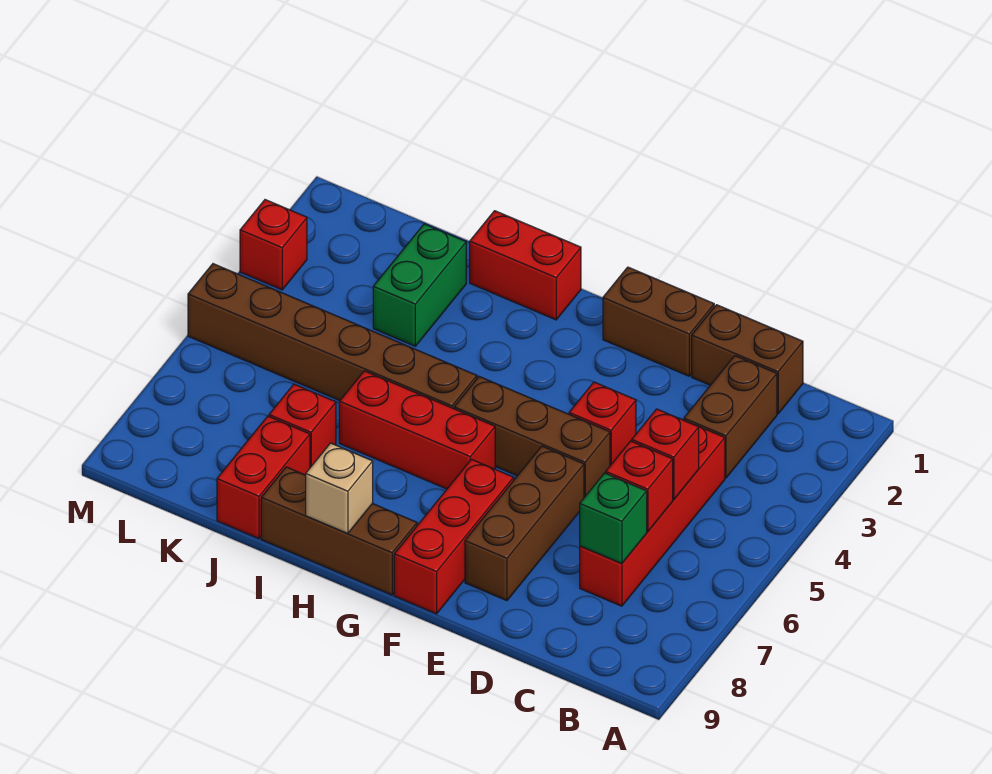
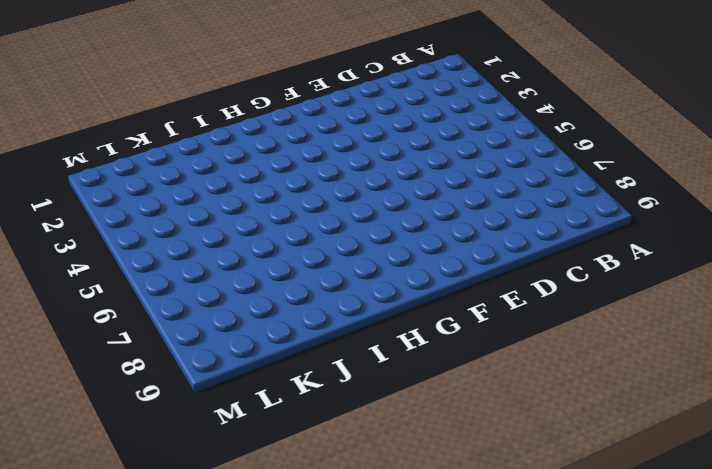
none -> brown brick C1:D1 level 1
none -> brown brick C2:C3 level 1
none -> red brick C4:C7 level 1

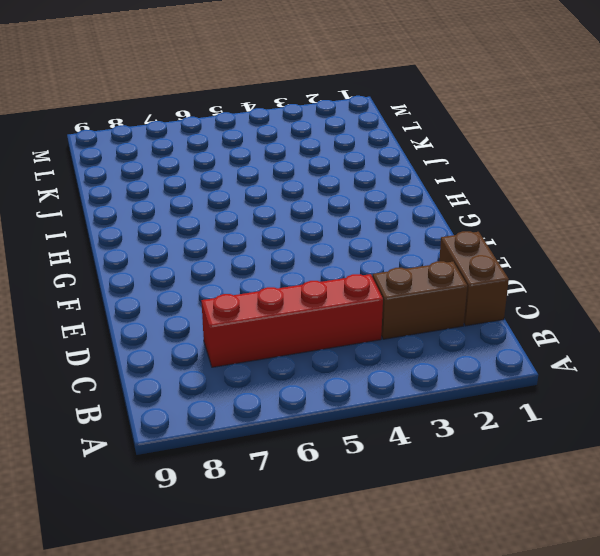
none -> brown brick E1:F1 level 1
none -> red brick E4 level 1
none -> brown brick E5:G5 level 1

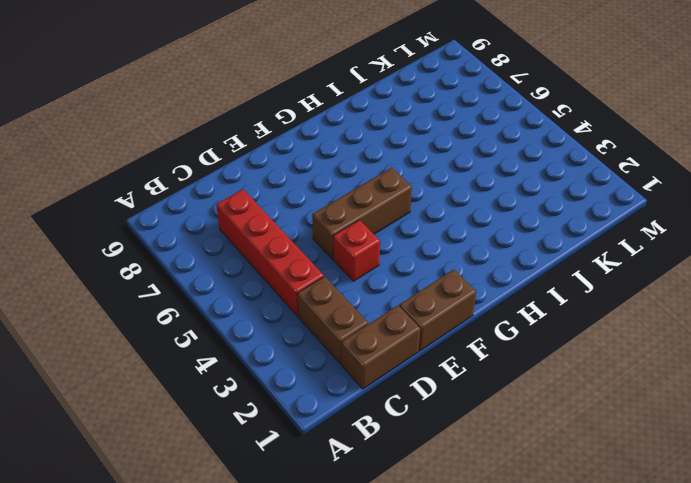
none -> brown brick E6:E8 level 1
none -> red brick F7:F9 level 1
none -> red brick G6:I6 level 1

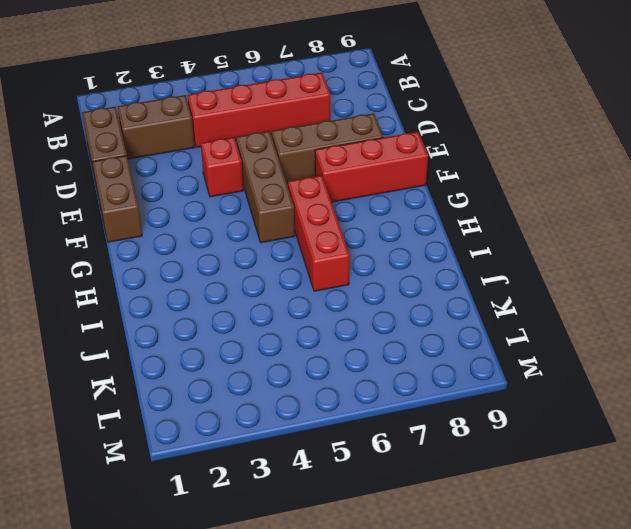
none -> brown brick G9:I9 level 1
none -> red brick H1:I1 level 1
none -> brown brick H5:M5 level 1

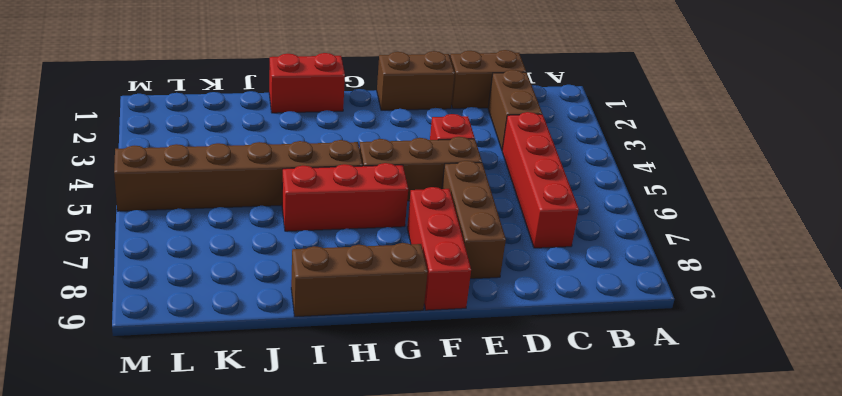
none -> green brick J2:J3 level 1
none -> red brick J7 level 1
none -> red brick J8:J9 level 1

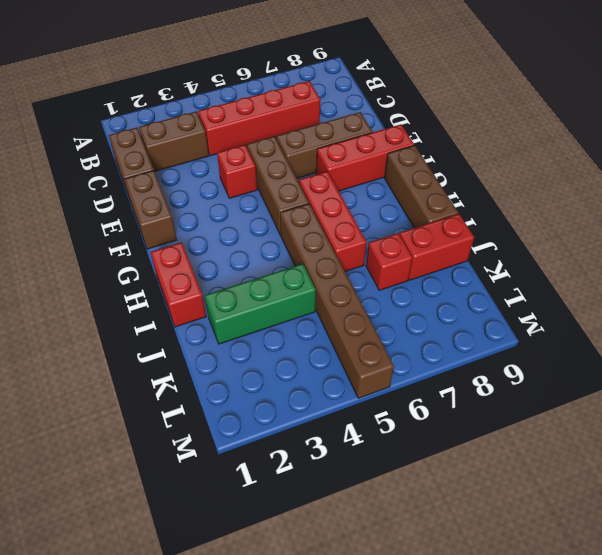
green brick J2:J4 level 1 -> green brick J2:J3 level 1
none -> red brick M3 level 1
none -> red brick C5 level 2
none -> red brick C6 level 2

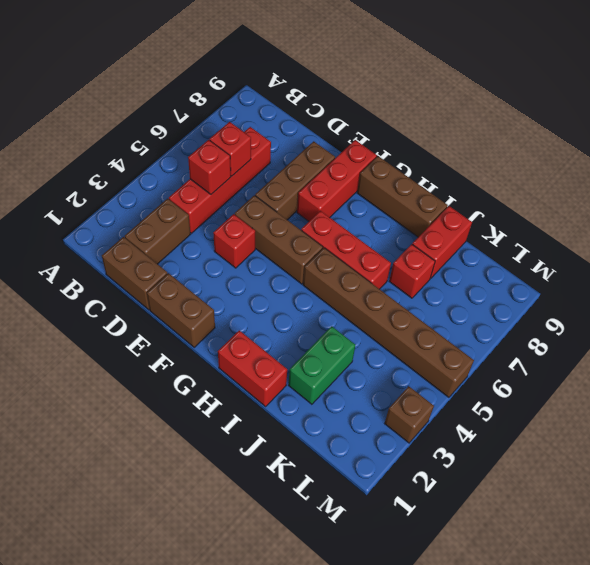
brown brick M3 level 1 -> red brick M3 level 1
none -> green brick C7 level 2
none -> tan brick H9 level 2

